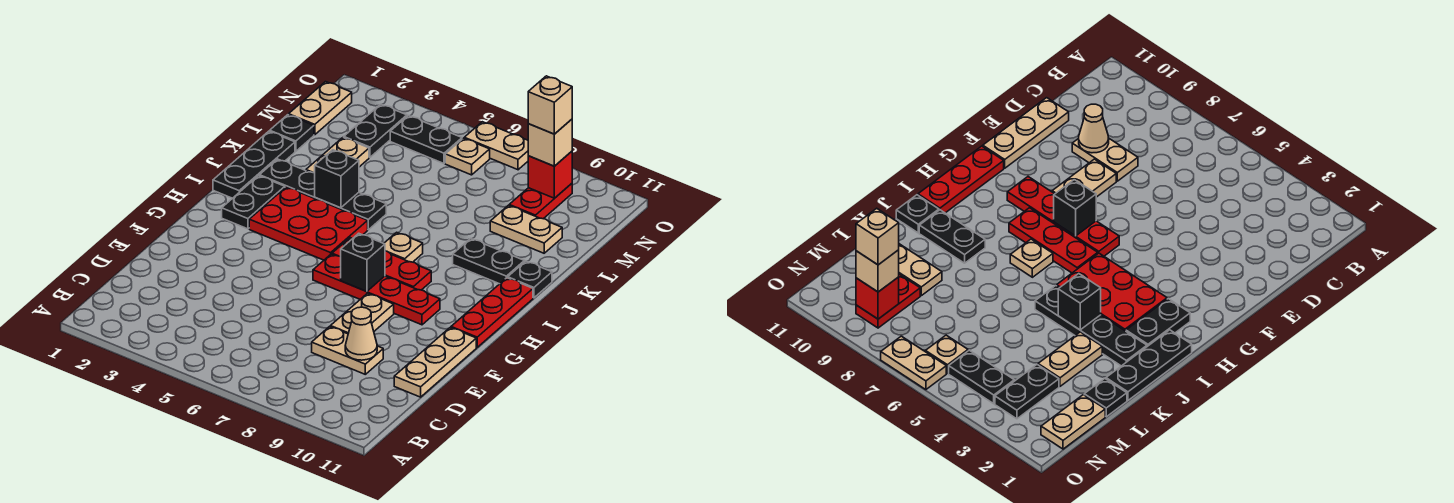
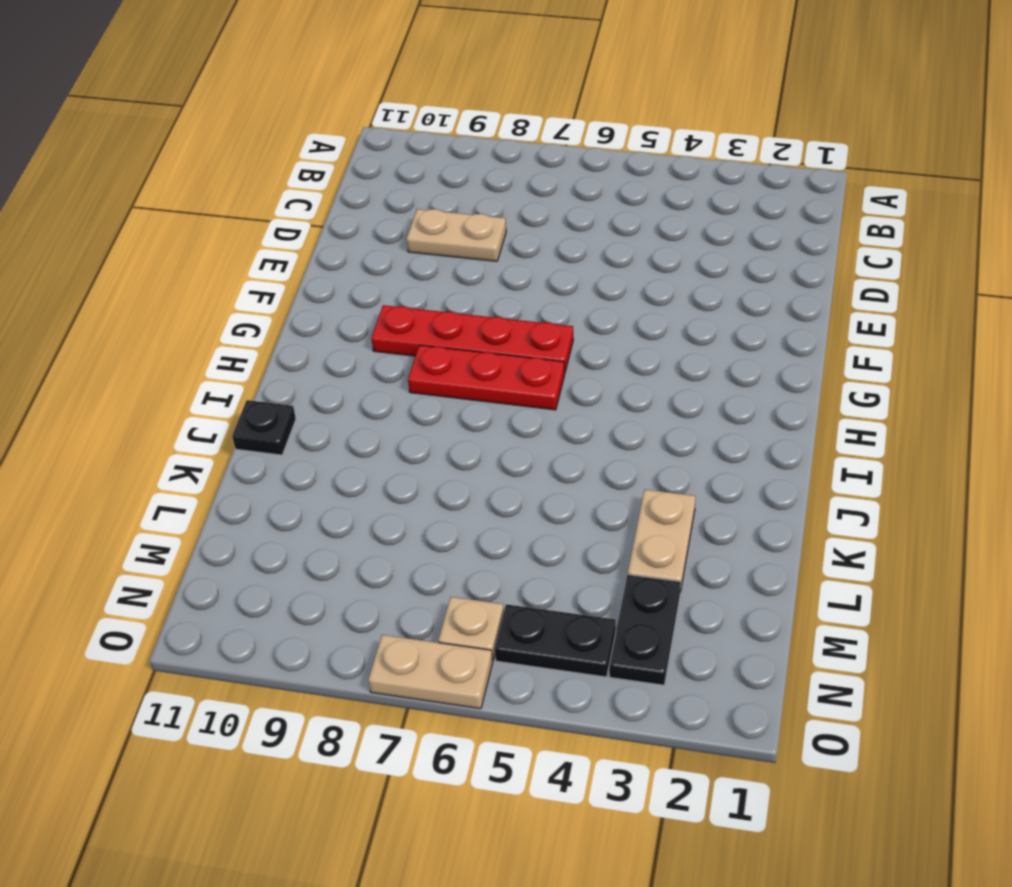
none -> tan plate D11:F11 level 1
none -> tan plate E8:F8 level 1
none -> red plate G11:I11 level 1

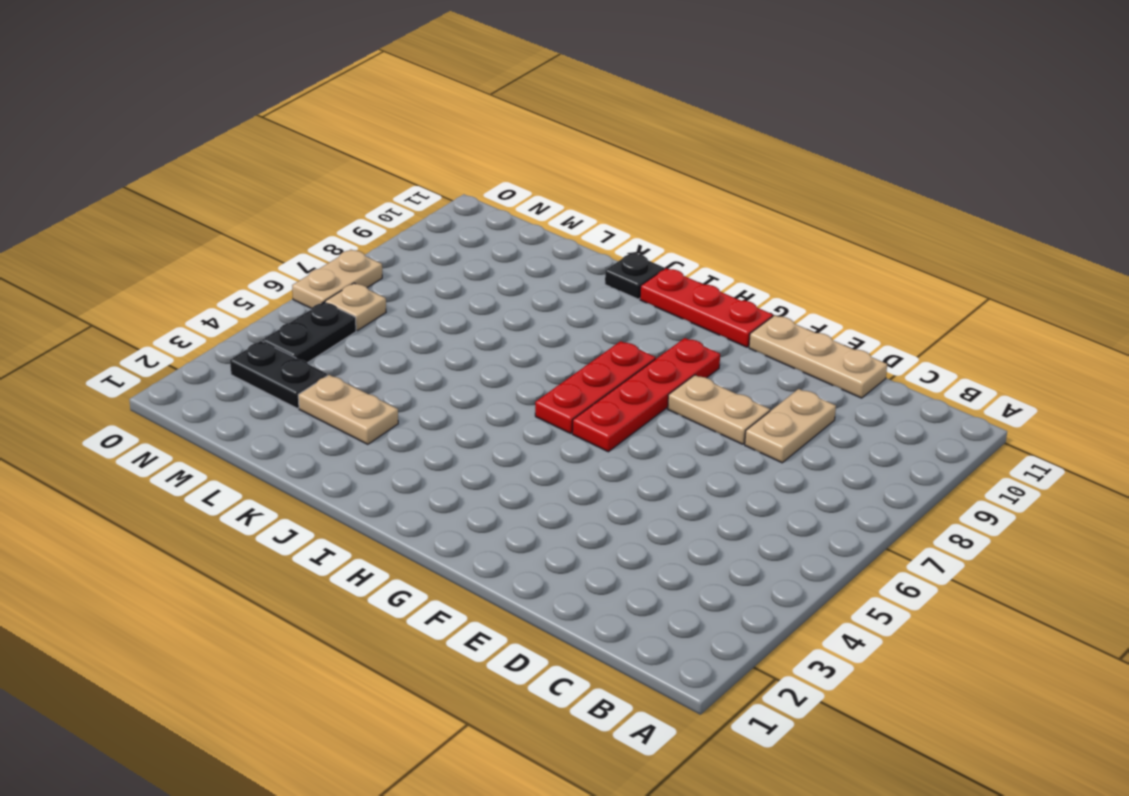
none -> black plate H2:I2 level 1
none -> red plate H3:I5 level 1
none -> black plate I1:K1 level 1

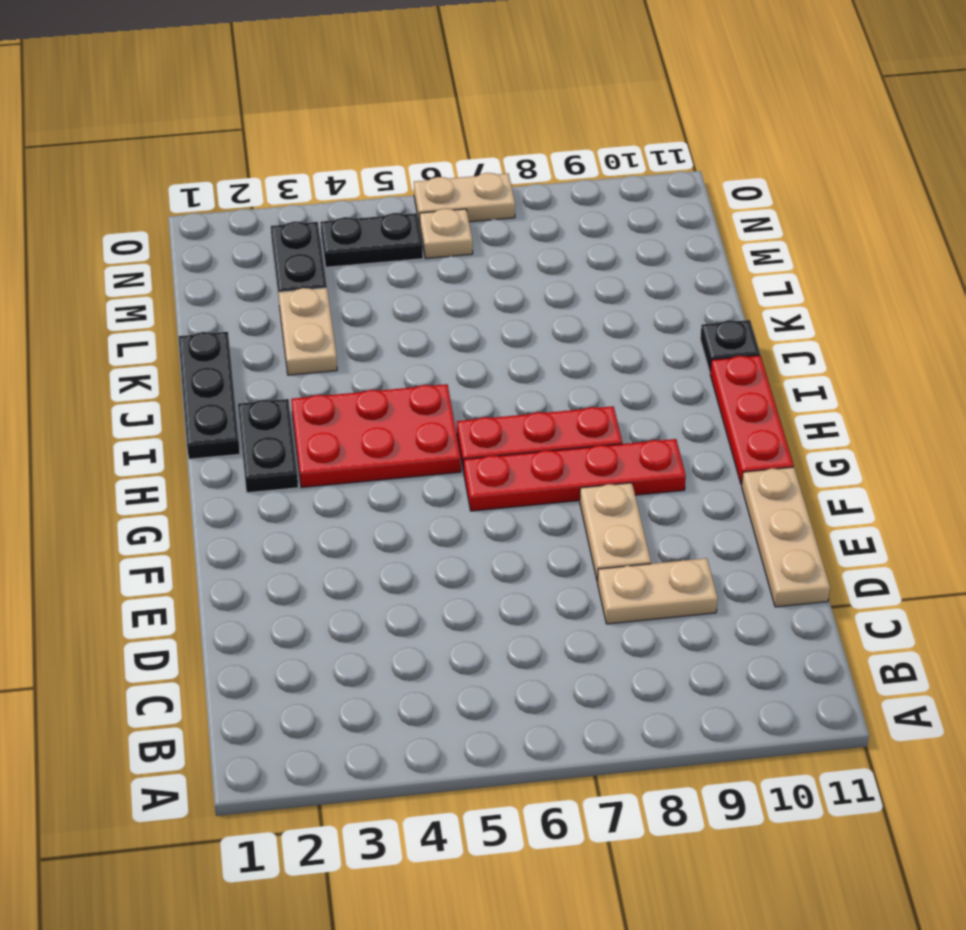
none -> tan plate I7 level 1
none -> black plate J2:J5 level 1
none -> black plate J9:J10 level 1

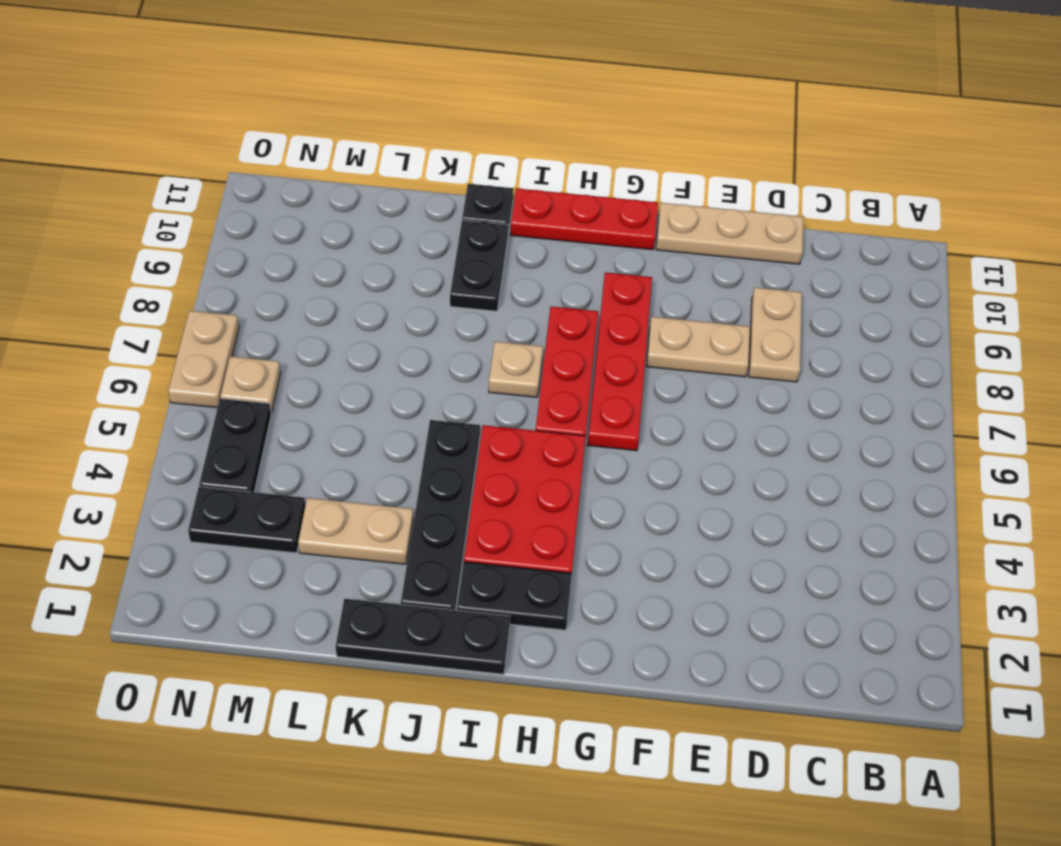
none -> black plate L1 level 1
none -> tan plate L9:L10 level 1
none -> tan plate M1:N1 level 1

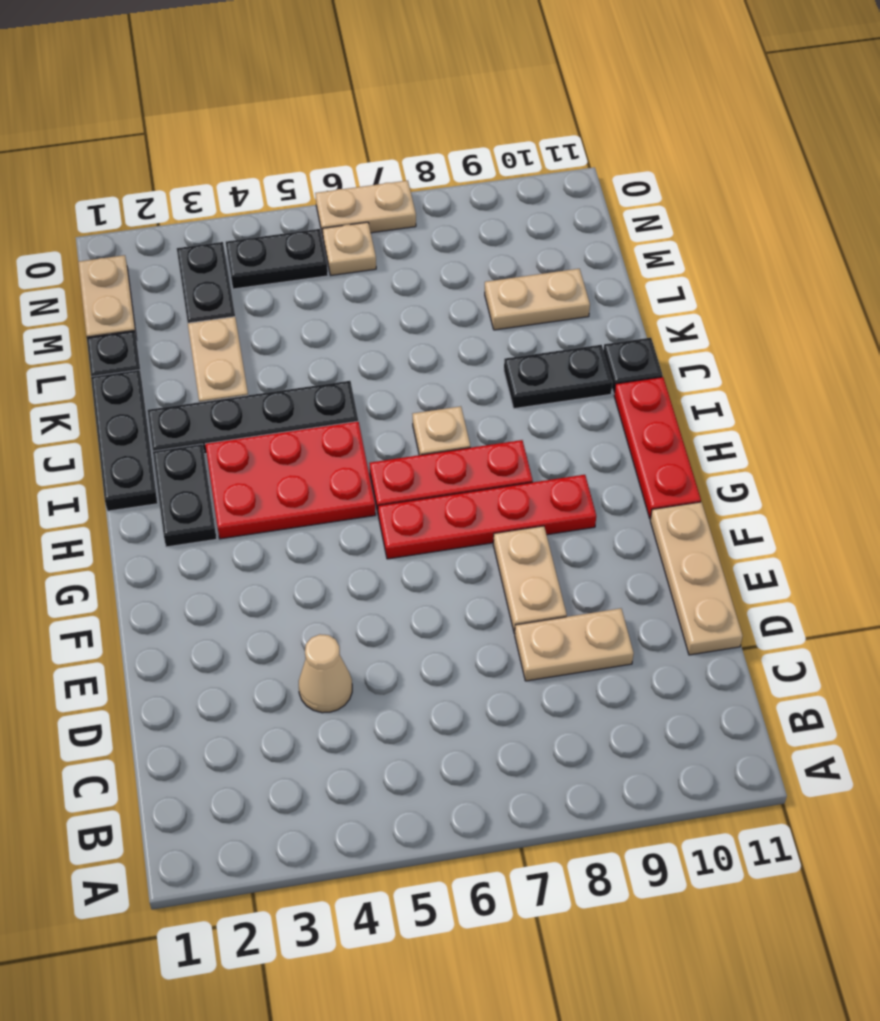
tan cone D4 level 1 -> tan cone D9 level 2
none -> red plate M9:N9 level 1
none -> black brick G7 level 2
none -> black brick J4 level 2

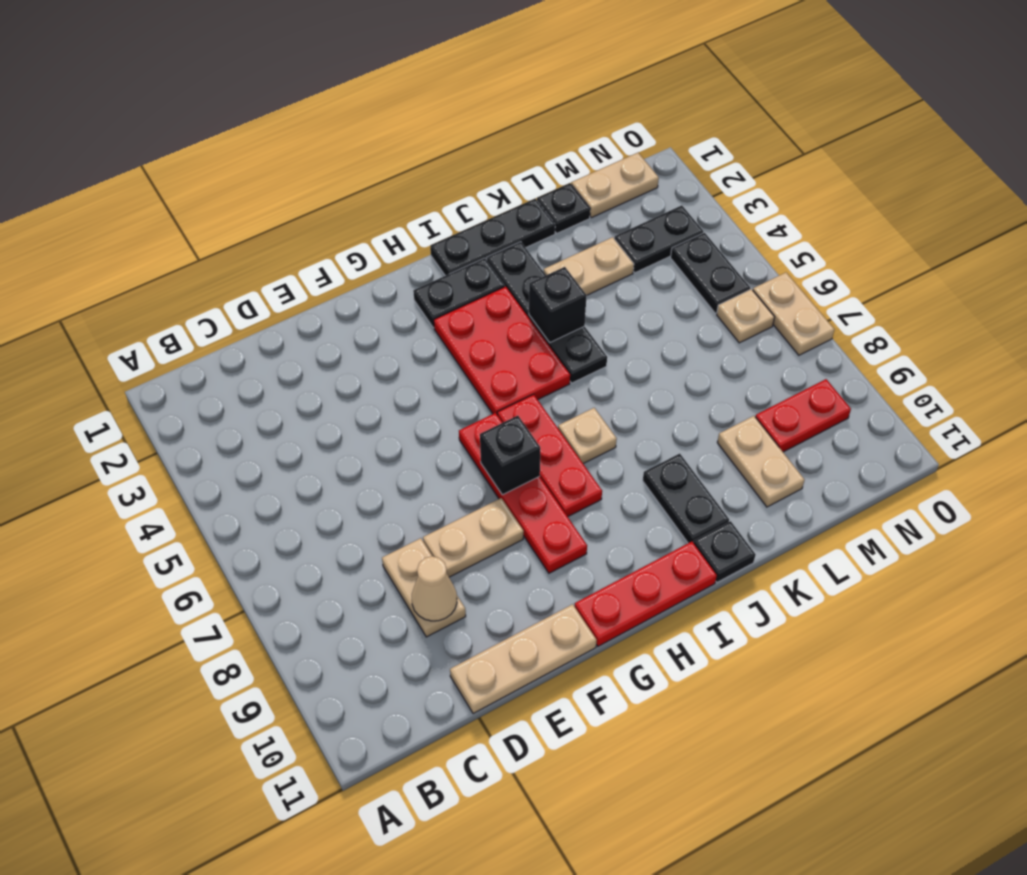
none -> red brick N9 level 2
none -> tan brick N9 level 3
none -> tan brick N9 level 4

